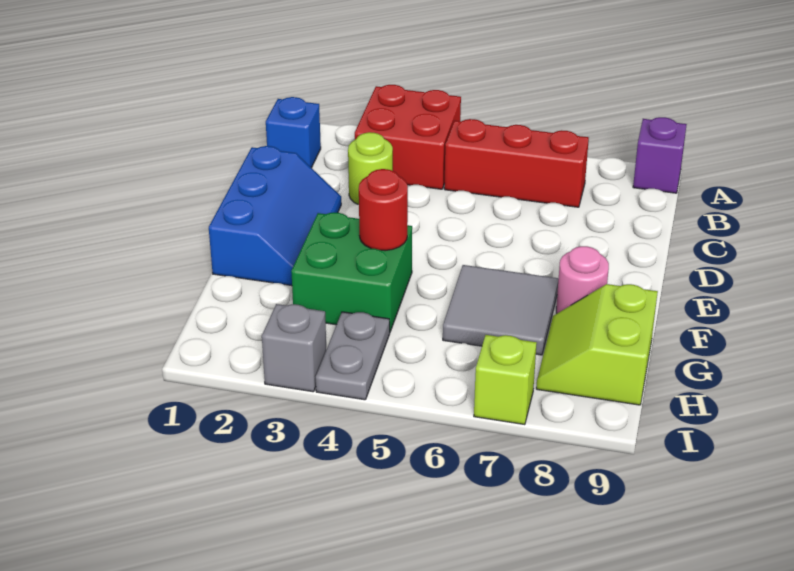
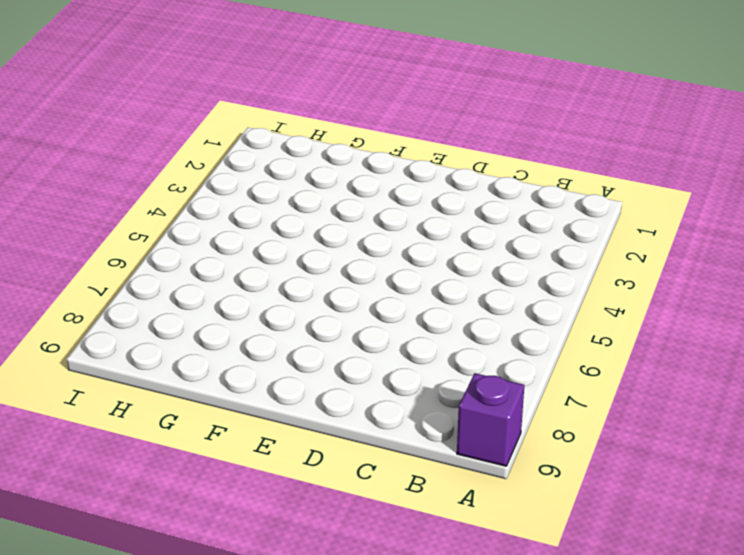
none -> red brick A3:B4 level 1
none -> blue brick B1 level 1
none -> red brick B5:B7 level 1

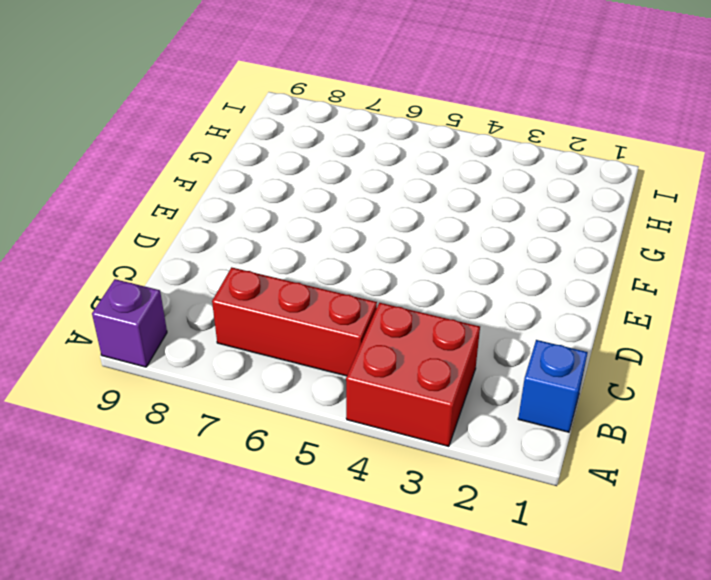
none -> lime round brick C3 level 1
none -> blue slope D1:F2 level 1 top 1
none -> green brick F3:G4 level 1

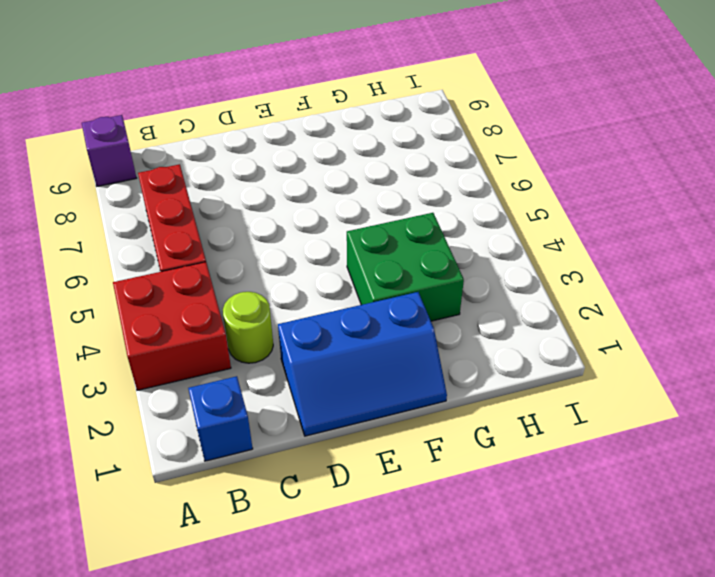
blue slope D1:F2 level 1 top 2 -> blue slope D1:F2 level 1 top 1
none -> grey tile F6:G7 level 1
none -> pink round brick F8 level 1
none -> lime slope G8:H9 level 1 top 9

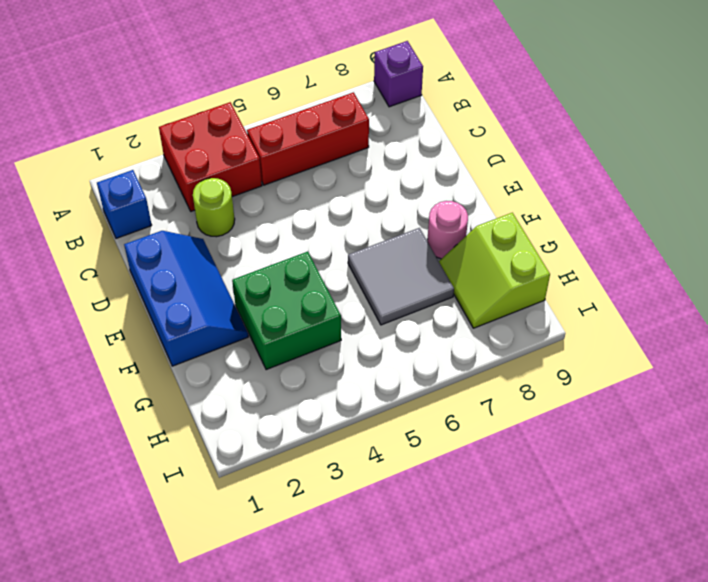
none -> grey plate H4:I4 level 1
none -> grey brick I3 level 1
none -> lime brick I7 level 1

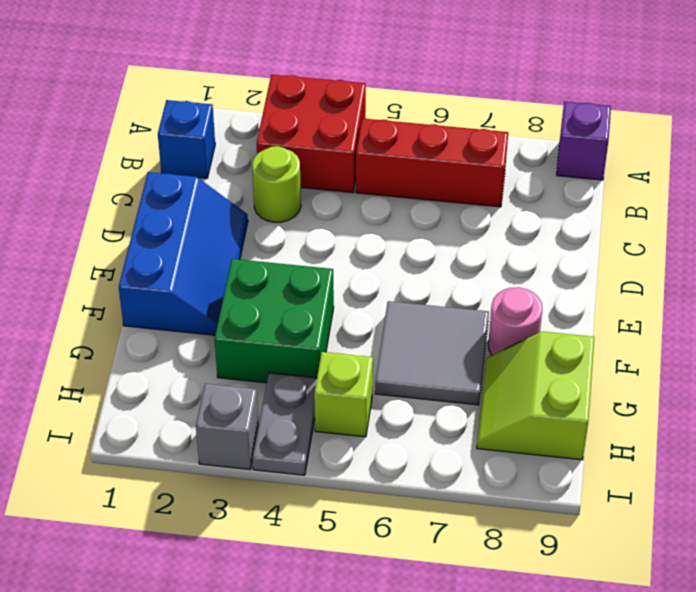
lime brick H5 level 1 -> lime brick I7 level 1
none -> red round brick F4 level 2

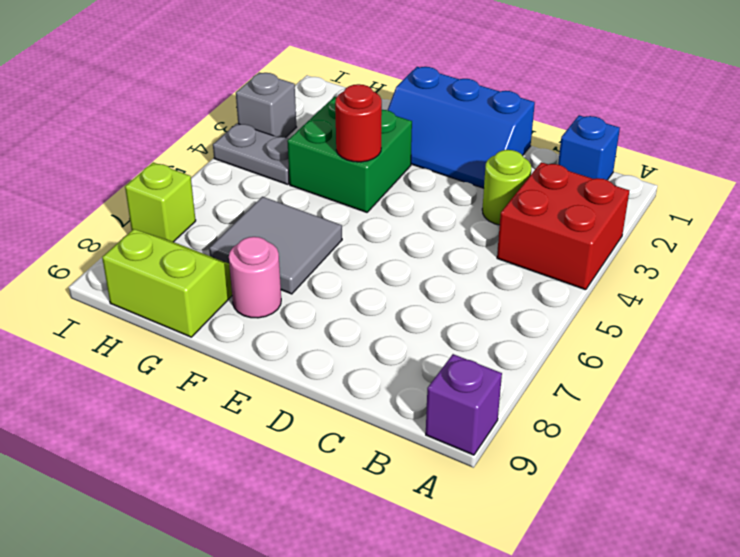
none -> red brick B5:B7 level 1

